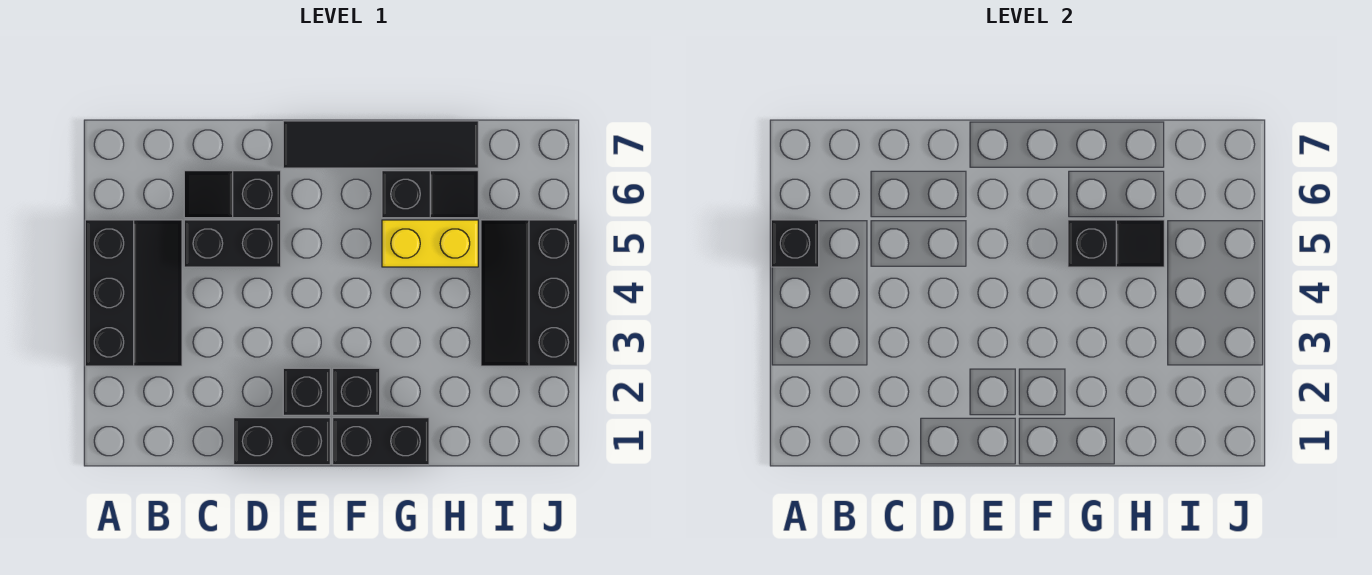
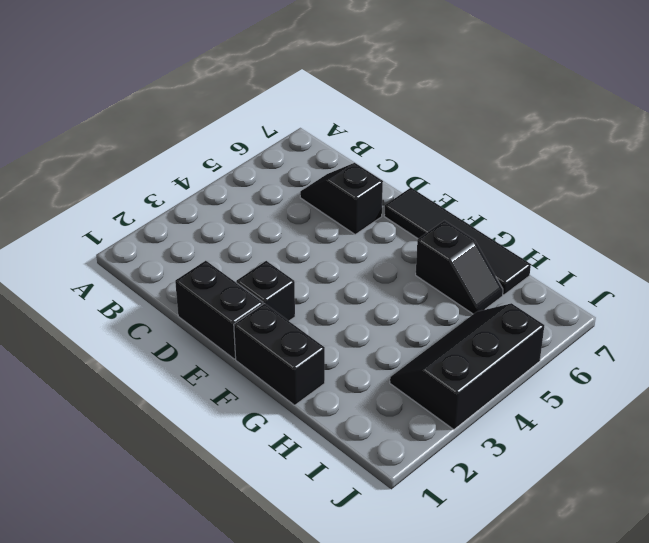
none -> black slope A3:B5 level 1 top A
none -> black brick C5:D5 level 1
none -> black brick F2 level 1

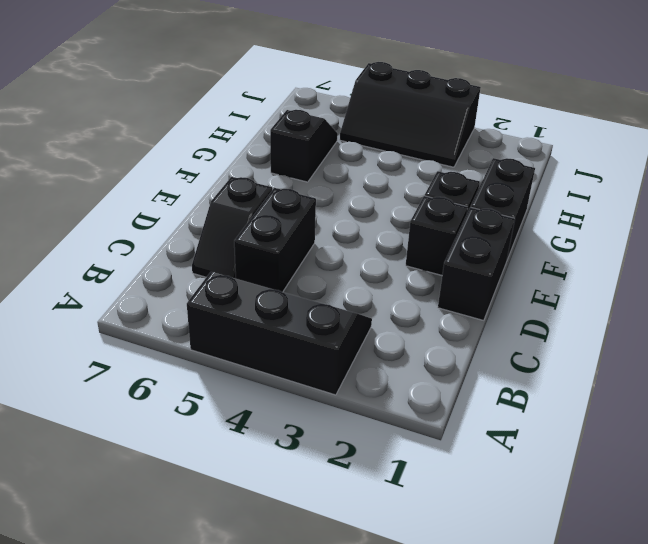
none -> black tile E7:H7 level 1
none -> yellow brick G5:H5 level 1
none -> black brick A5 level 2

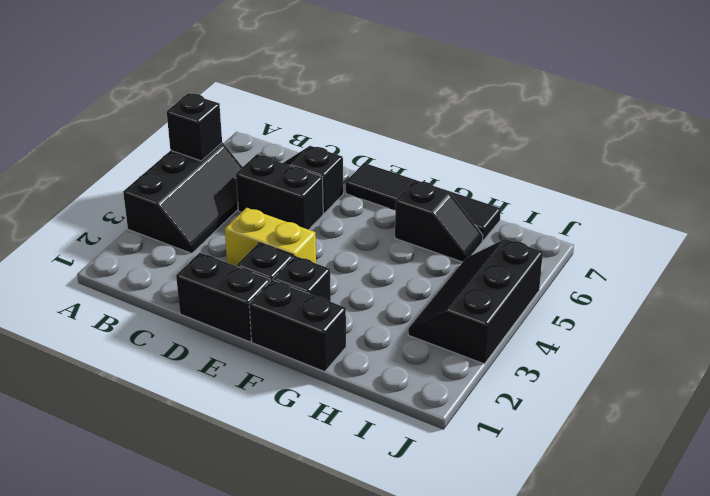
yellow brick D3:E3 level 1 -> yellow brick G5:H5 level 1
none -> black slope G5:H5 level 2 top G

